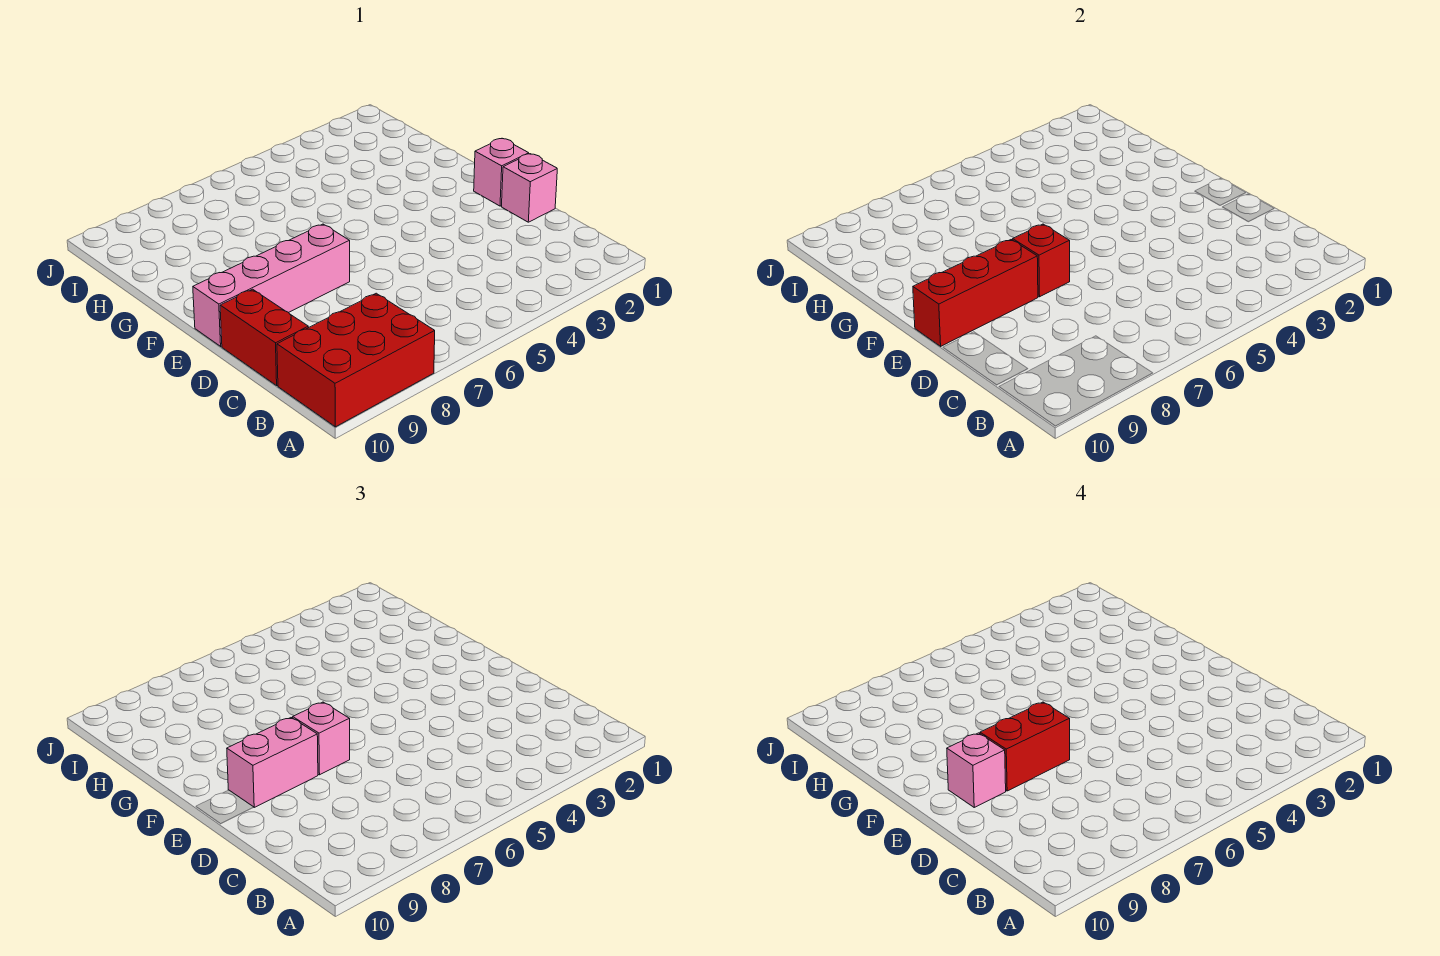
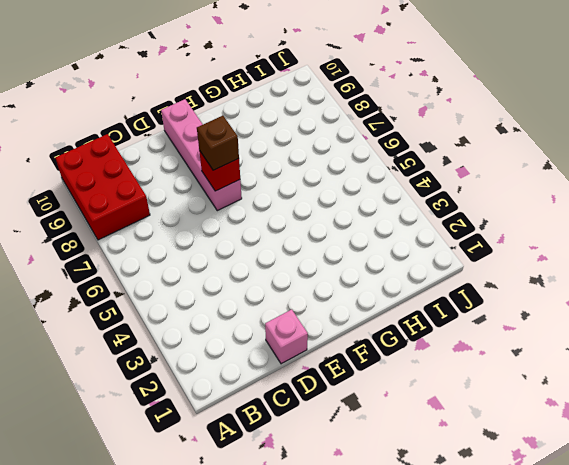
brown brick E7 level 3 -> pink brick E7 level 3
none -> red brick C10:D10 level 1
none -> pink brick E1 level 1

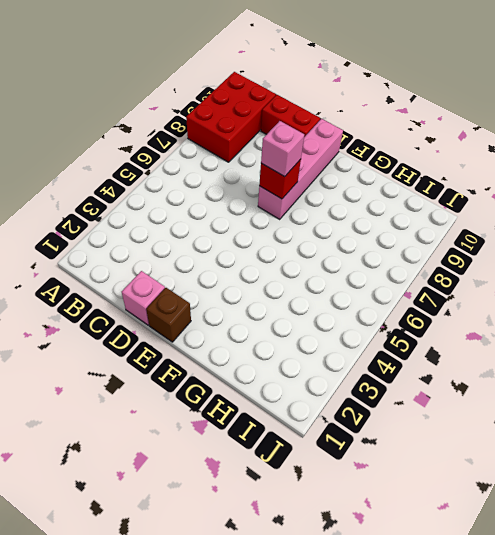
brown brick E1 level 1 -> pink brick E1 level 1
none -> red brick E8:E10 level 2
none -> pink brick E8:E9 level 3

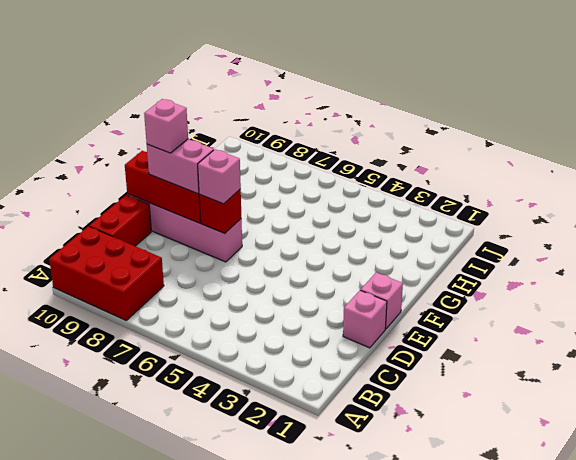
none -> red brick E7:E8 level 4

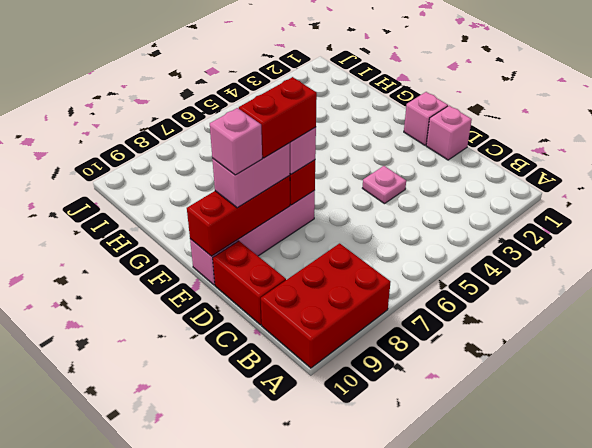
pink plate D4 level 1 -> none

